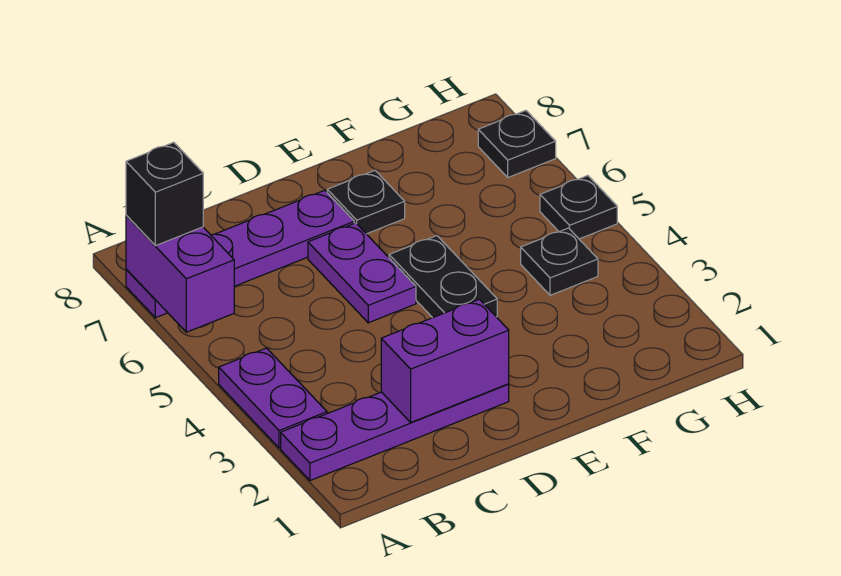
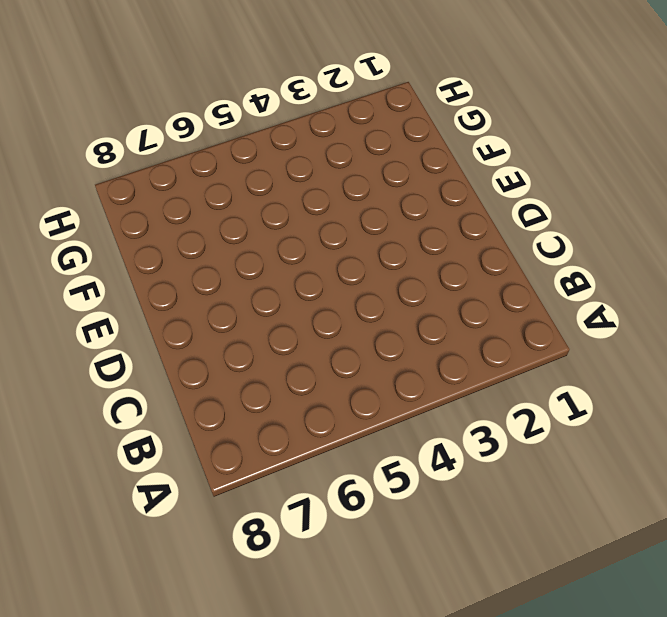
none -> purple plate A2:D2 level 1
none -> purple plate A3:A4 level 1
none -> purple plate A7:D7 level 1

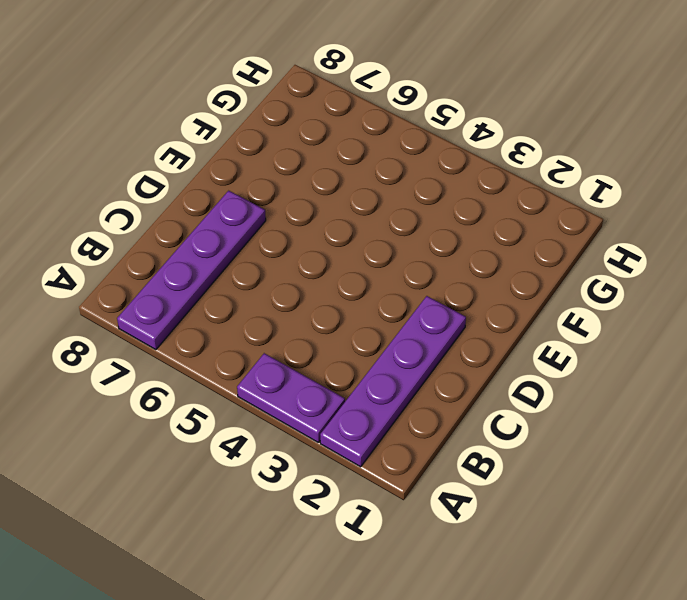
none -> purple plate D5:D6 level 1
none -> black plate E4:E5 level 1
none -> black plate E7 level 1

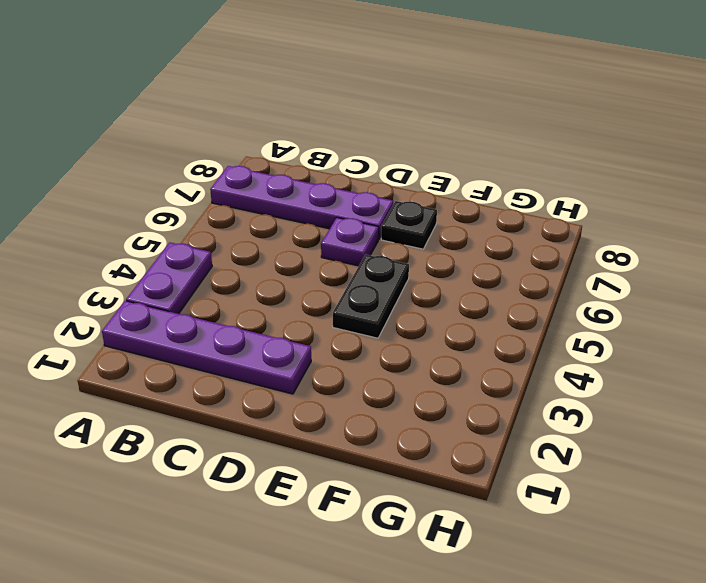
purple plate D6 level 1 -> purple plate D5:D6 level 1
none -> black plate G4 level 1
none -> black plate H5 level 1
none -> black plate H7 level 1

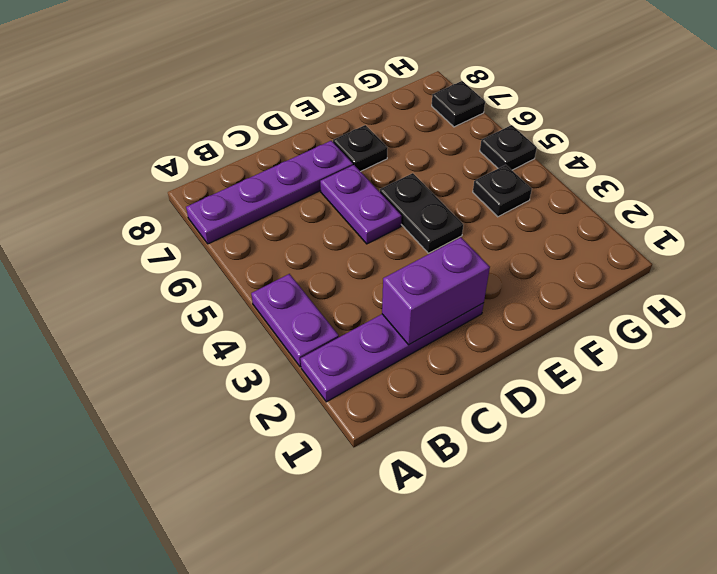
none -> purple brick A6:A7 level 2
none -> black brick A7 level 3

